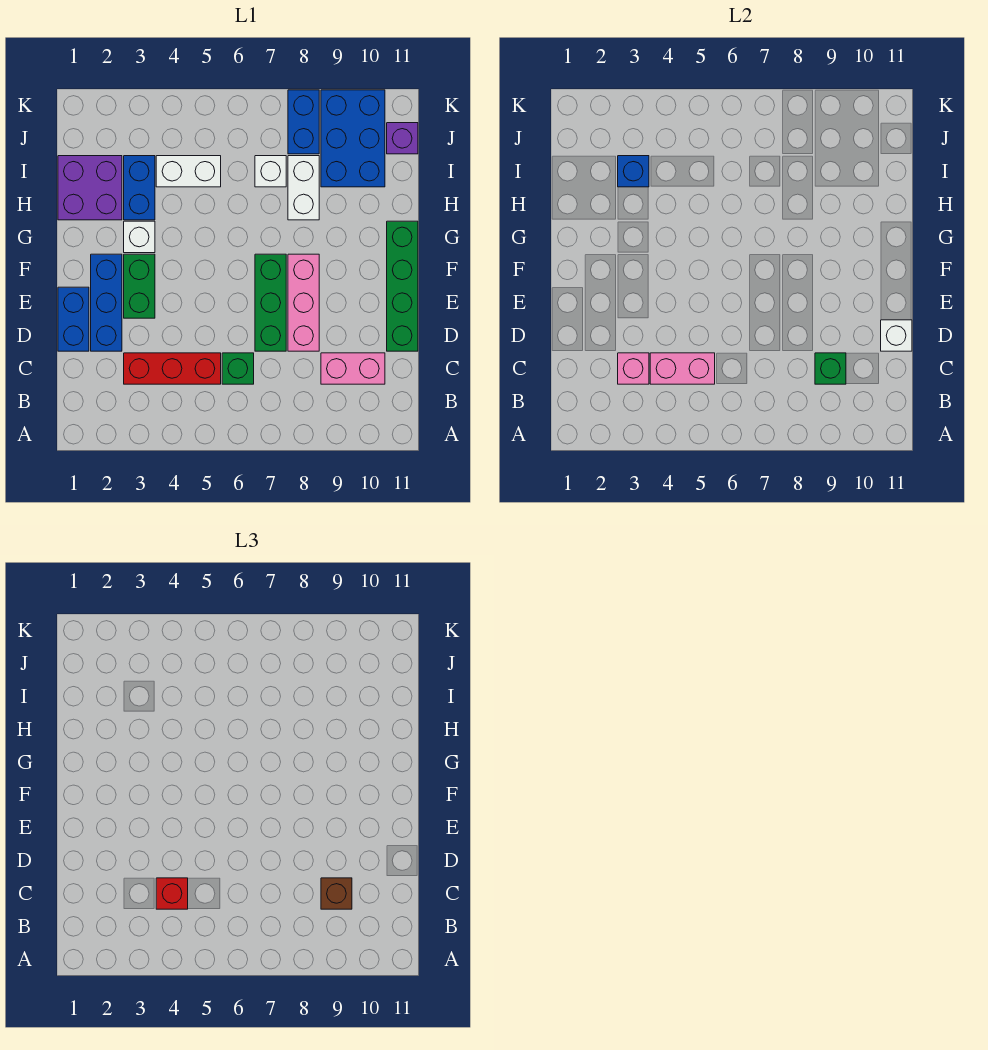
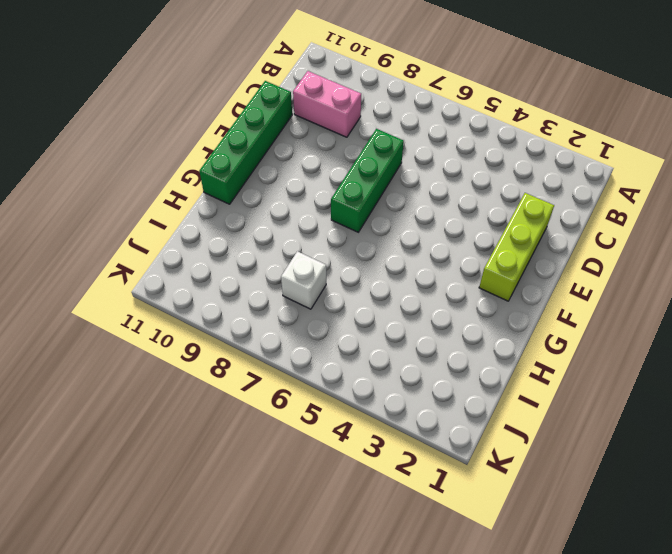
lime brick D2:F2 level 1 -> blue brick D2:F2 level 1
none -> red brick C3:C5 level 1
none -> green brick C6 level 1
none -> blue brick D1:E1 level 1

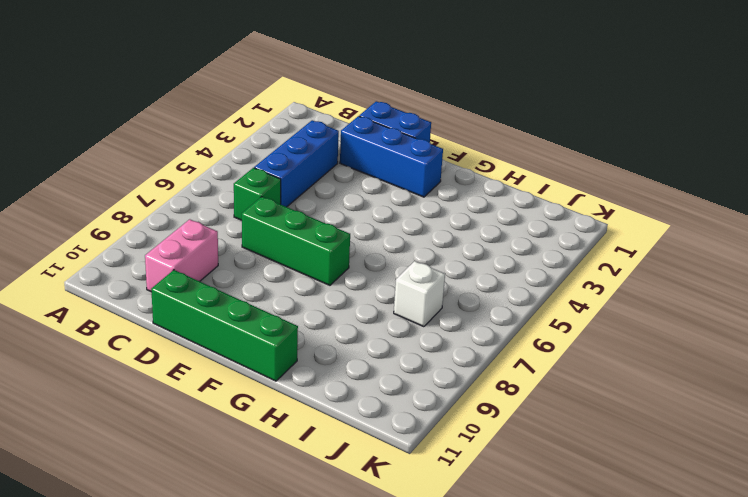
blue brick C3:C5 level 1 -> red brick C3:C5 level 1
none -> pink brick D8:F8 level 1
none -> green brick E3:F3 level 1
none -> white brick G3 level 1

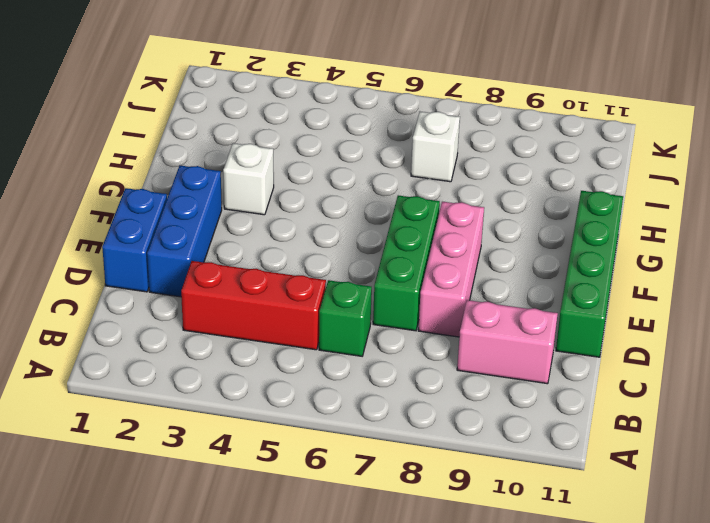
none -> green brick E3:F3 level 1
none -> purple brick H1:I2 level 1
none -> blue brick H3:I3 level 1

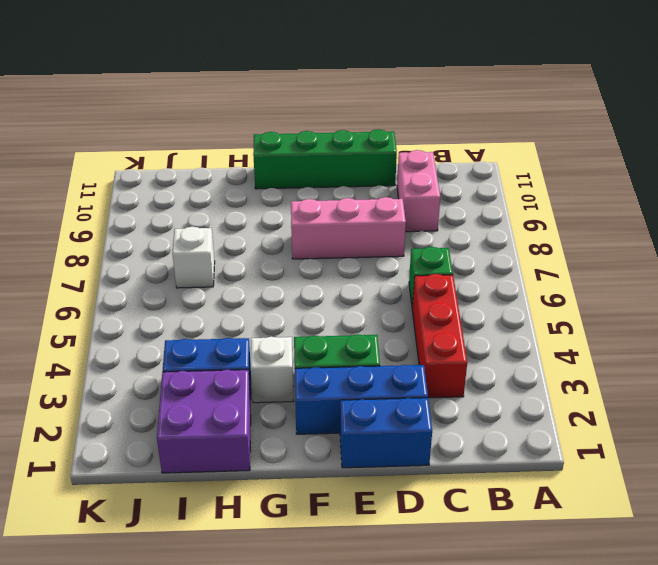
none -> green brick D7:F7 level 1
none -> white brick H8:I8 level 1
none -> white brick I4:I5 level 1

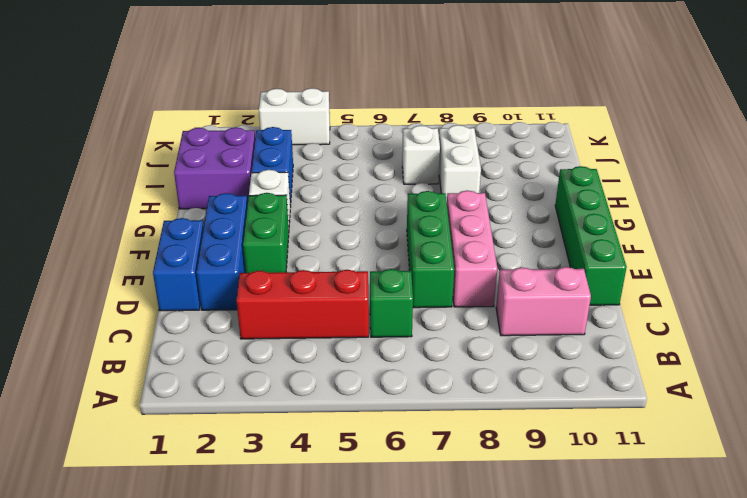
white brick K3:K4 level 1 -> white brick I4:I5 level 1
none -> blue brick I9:K10 level 1
none -> blue brick J8:K8 level 1
none -> purple brick J11 level 1

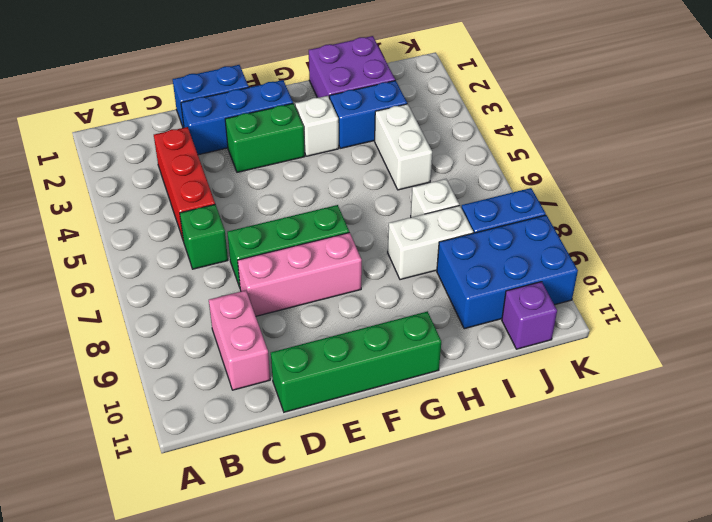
none -> pink brick C3 level 2
none -> pink brick C4:C5 level 2
none -> green brick C9 level 2

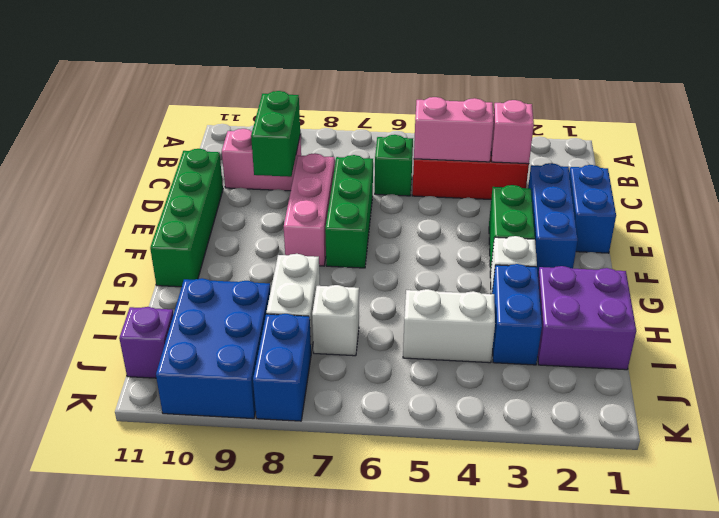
green brick C9:D9 level 2 -> green brick C9 level 2
none -> white brick D11 level 2
none -> blue brick I3 level 2
none -> red brick C4 level 3

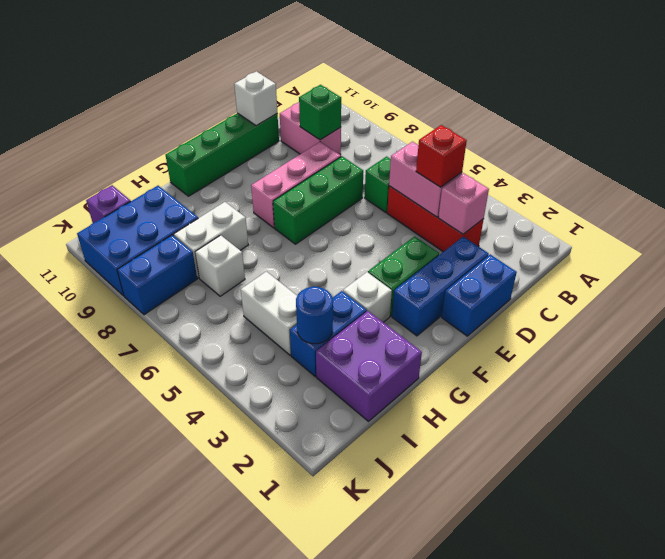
blue round brick I3 level 2 -> blue brick I3 level 2
none -> brown brick C9 level 3

